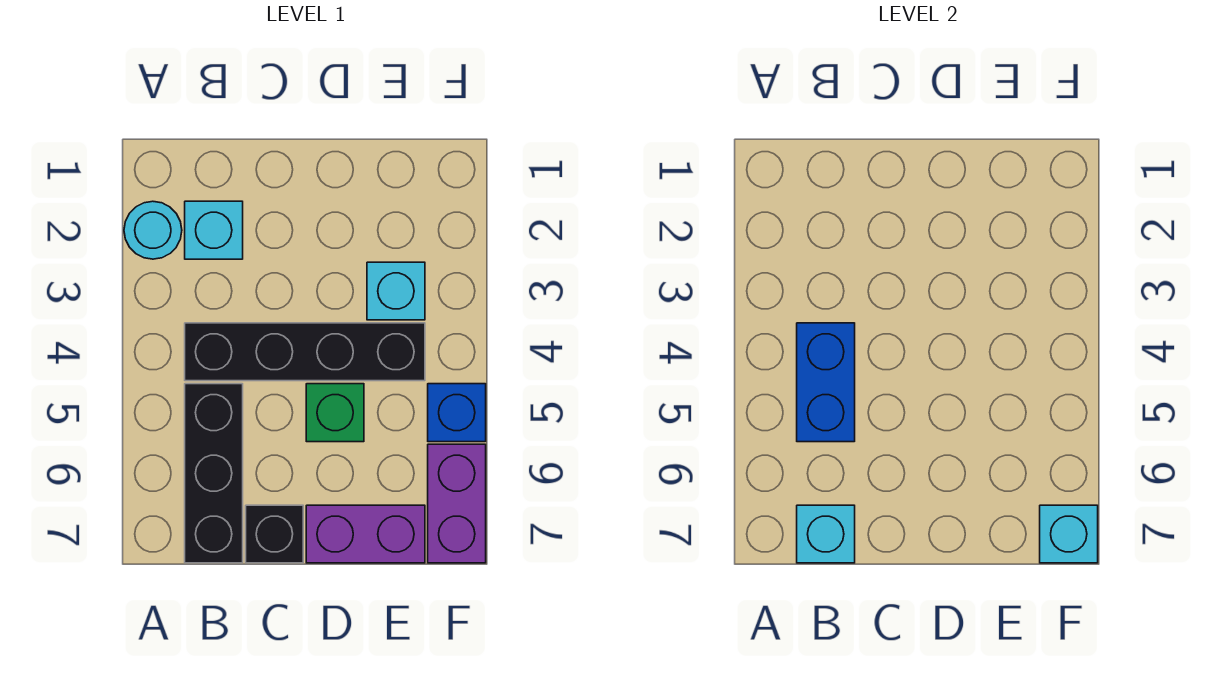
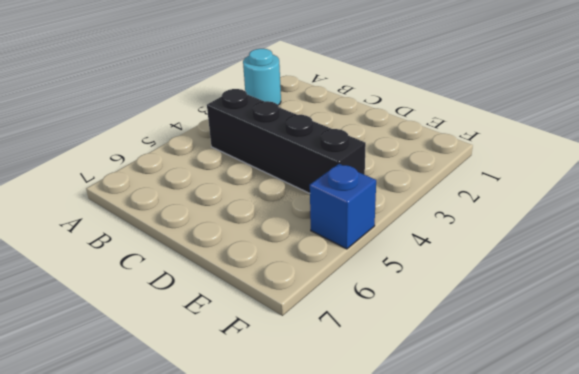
none -> cyan brick B2 level 1
none -> black brick B5:B7 level 1
none -> black brick C7 level 1

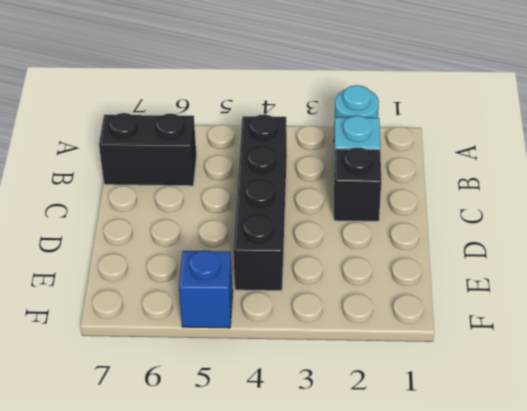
black brick B6:B7 level 1 -> black brick B5:B7 level 1
black brick C2 level 1 -> black brick C7 level 1
none -> green brick D5 level 1
none -> purple brick D7:E7 level 1
none -> cyan brick E3 level 1

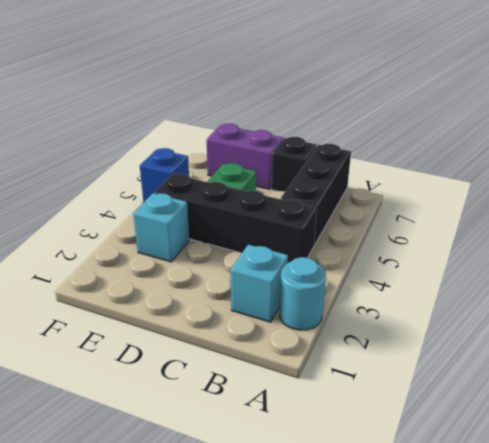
none -> purple brick F6:F7 level 1
none -> blue brick B4:B5 level 2
none -> cyan brick B7 level 2

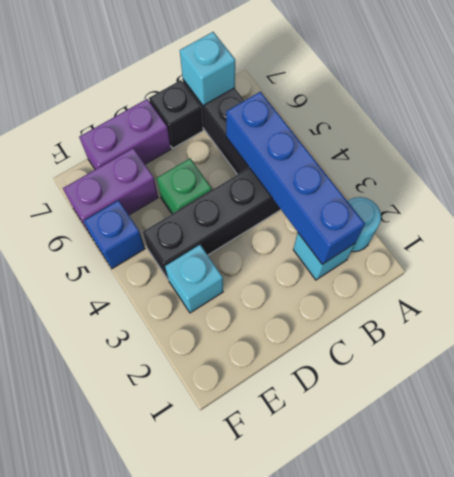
blue brick B2:B5 level 2 -> blue brick B4:B5 level 2
purple brick E6:F6 level 1 -> purple brick F6:F7 level 1
none -> cyan brick F7 level 2

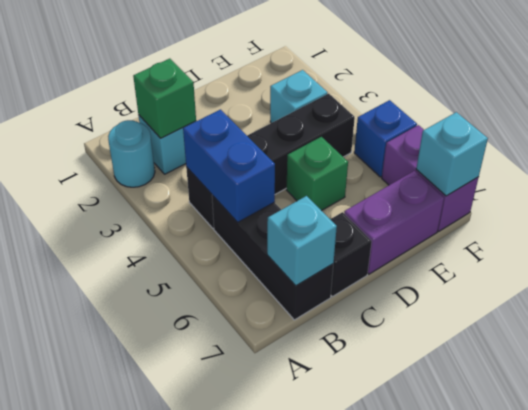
green brick B2 level 2 -> none

